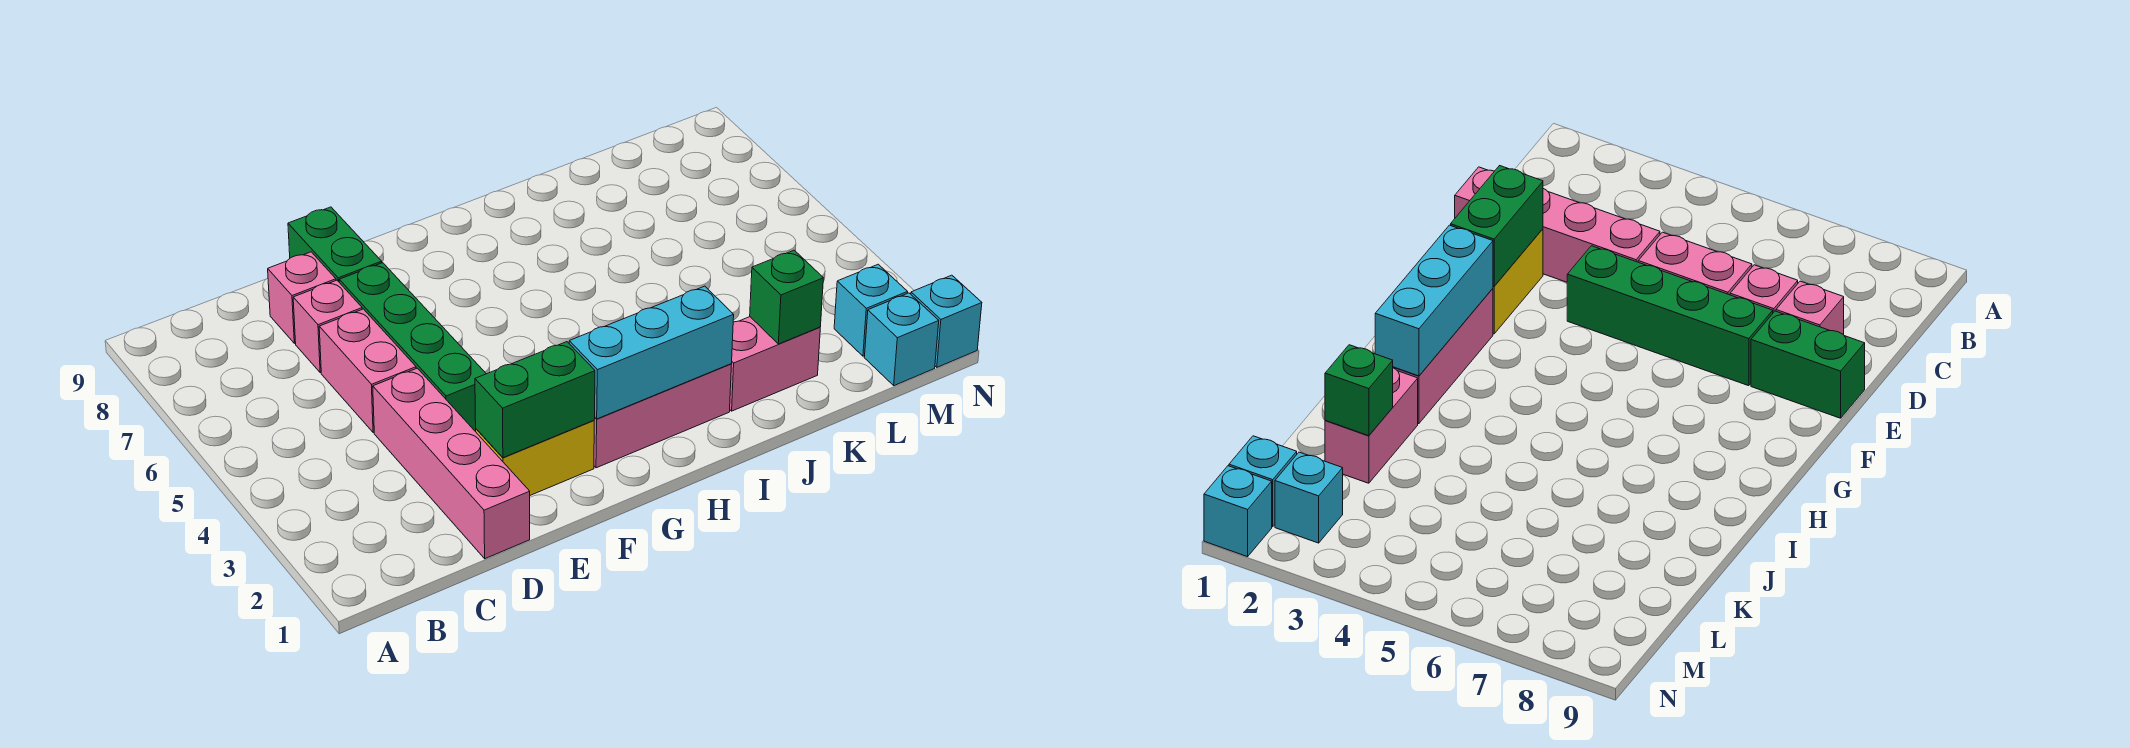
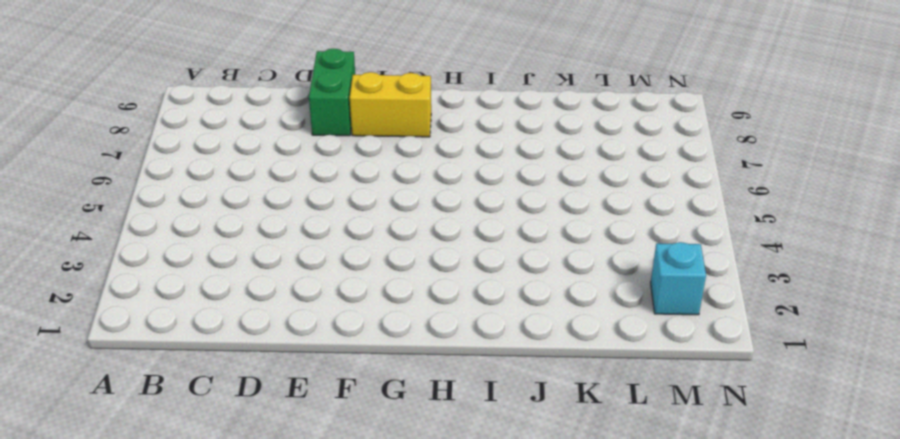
yellow brick F8:G8 level 1 -> yellow brick E2:F2 level 1
none -> pink brick D1:D4 level 1
none -> pink brick D5:D6 level 1
none -> pink brick D7 level 1

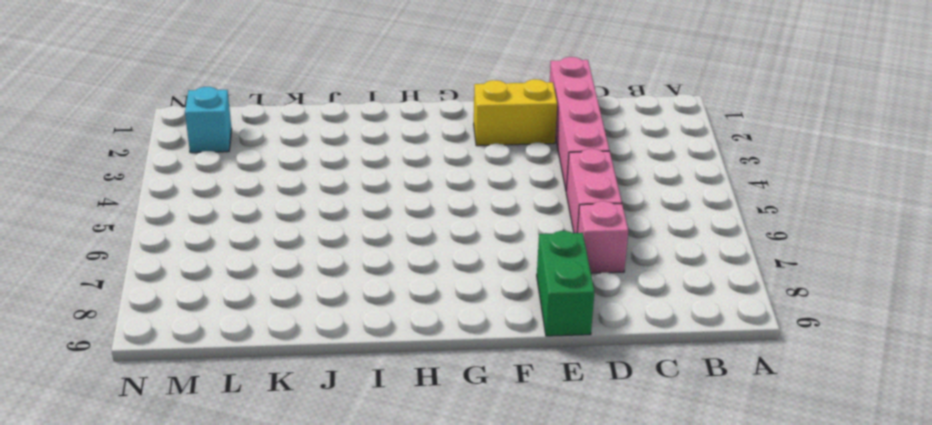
none -> pink brick D8 level 1
none -> green brick E4:E7 level 1
none -> pink brick G2:I2 level 1

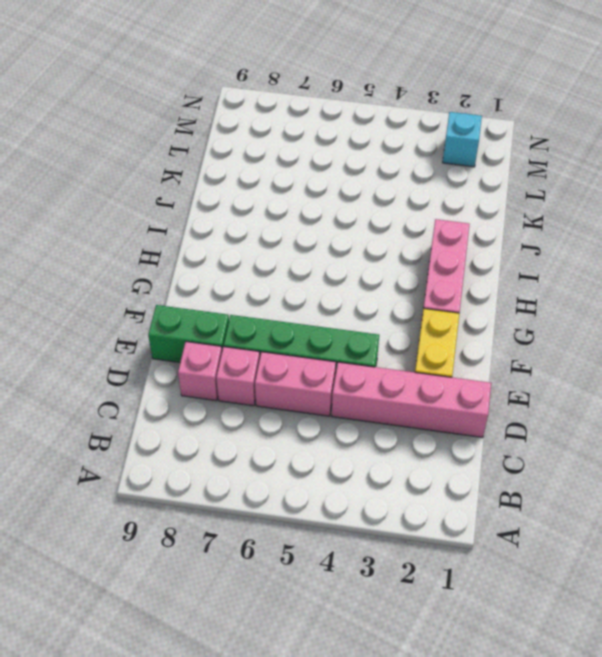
none -> pink brick J2:K2 level 1
none -> cyan brick M1 level 1
none -> cyan brick N1 level 1

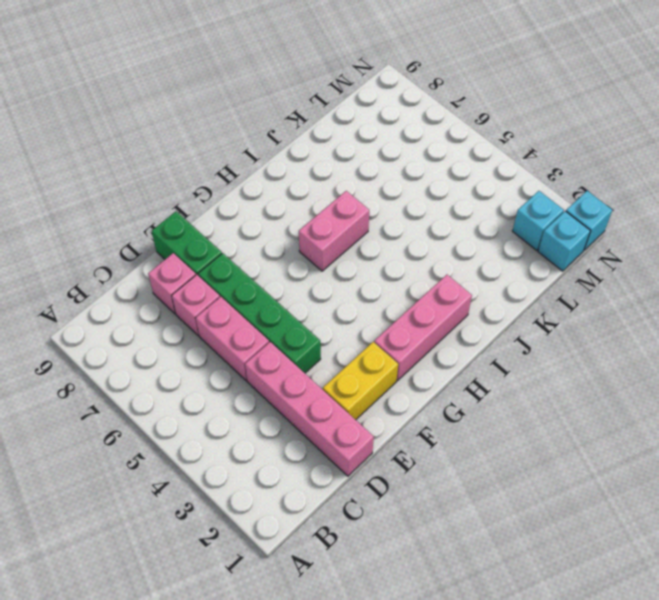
pink brick H6:I6 level 1 -> pink brick J2:K2 level 1
none -> green brick E2:F2 level 2
none -> cyan brick G2:I2 level 2
none -> green brick K2 level 2

